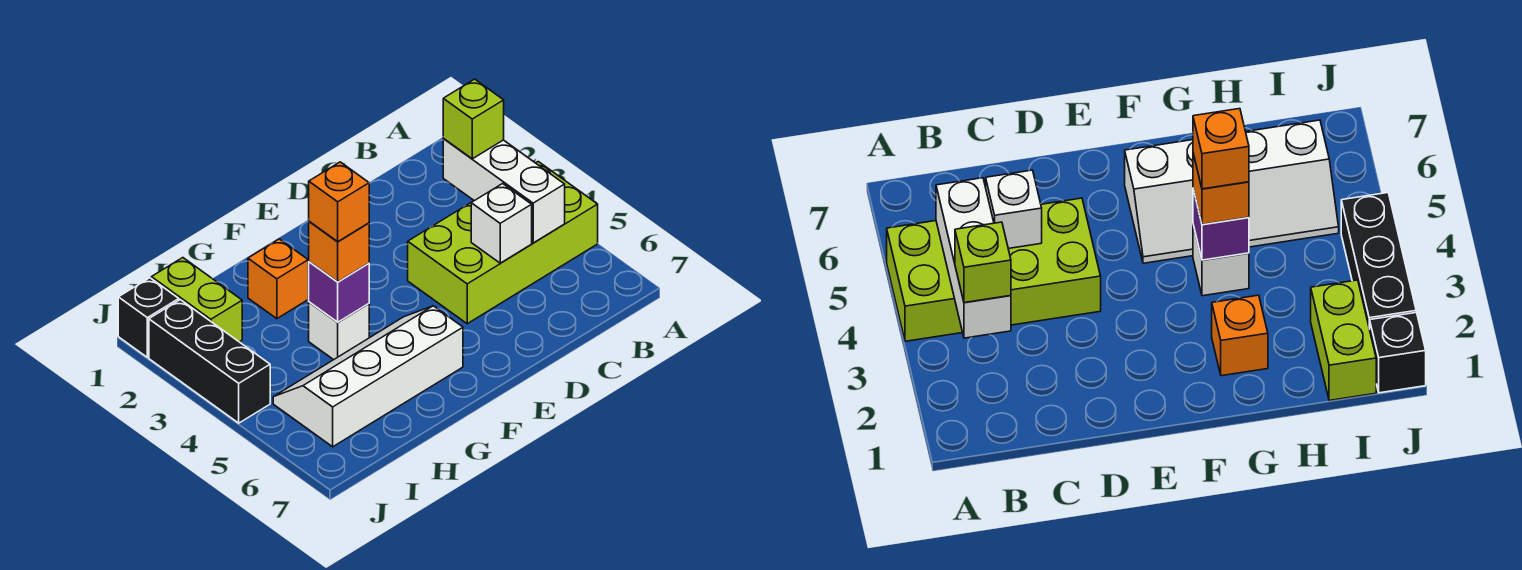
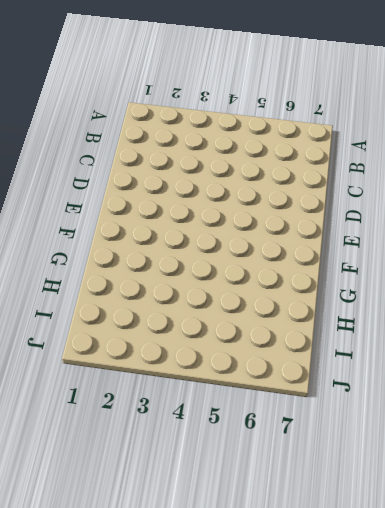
none -> lime brick A4:D5 level 1
none -> white slope F5:I6 level 1 top 6
none -> orange brick G2 level 1

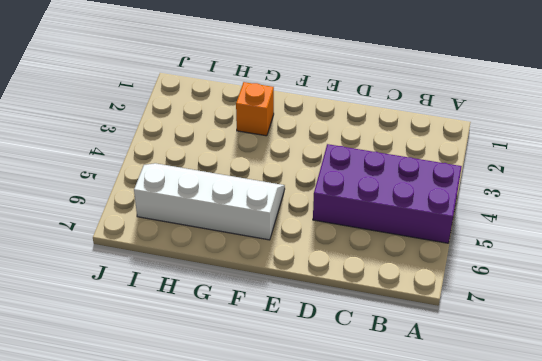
purple brick A4:D5 level 1 -> lime brick A4:D5 level 1
none -> white brick G4 level 1
none -> lime brick I1:I2 level 1
none -> black brick J1 level 1

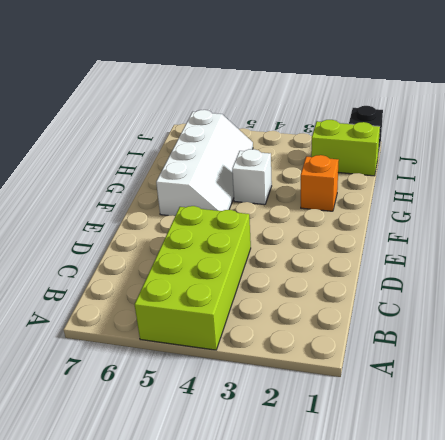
none -> black brick J2:J4 level 1
none -> white brick B3:B5 level 2
none -> white brick C5 level 2

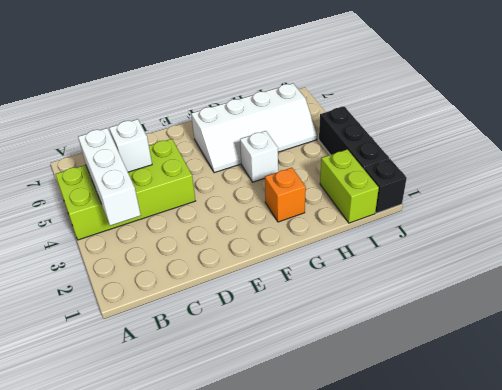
none -> purple brick G4 level 2
none -> lime brick B3 level 3
none -> orange brick G4 level 3

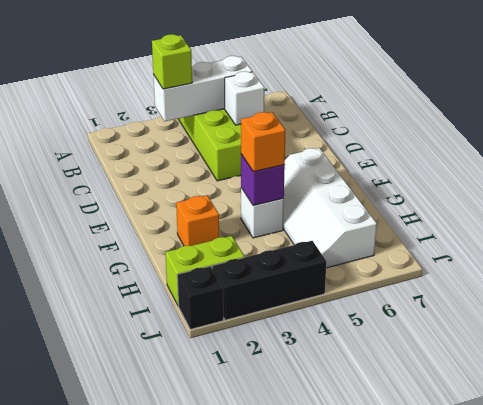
none -> orange brick G4 level 4

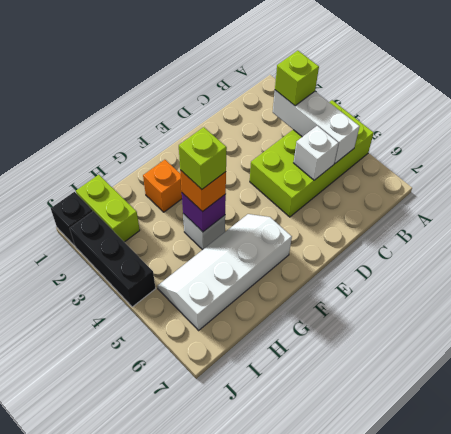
lime brick G4 level 4 -> orange brick G4 level 4

